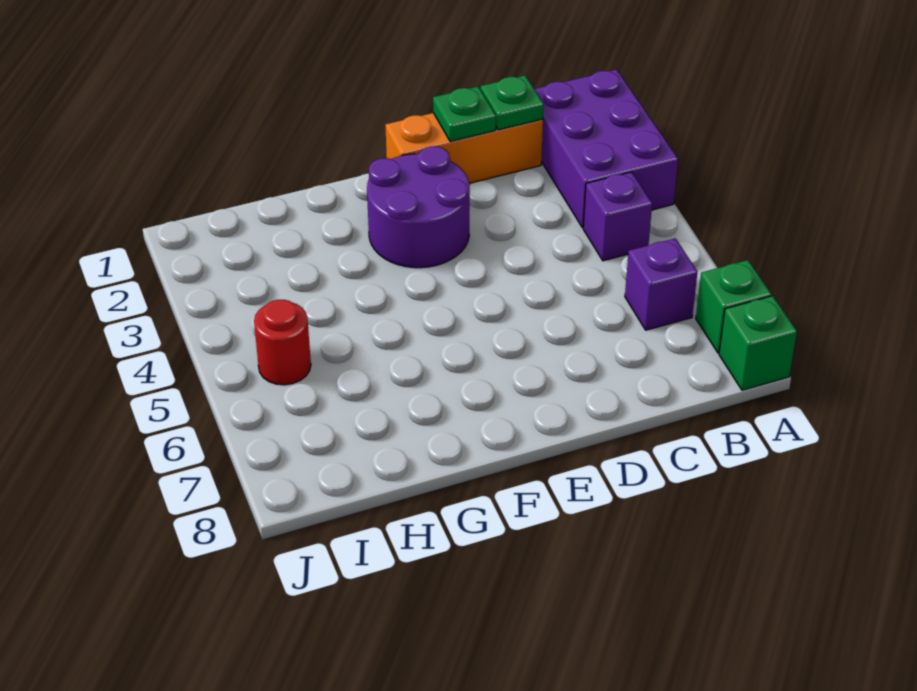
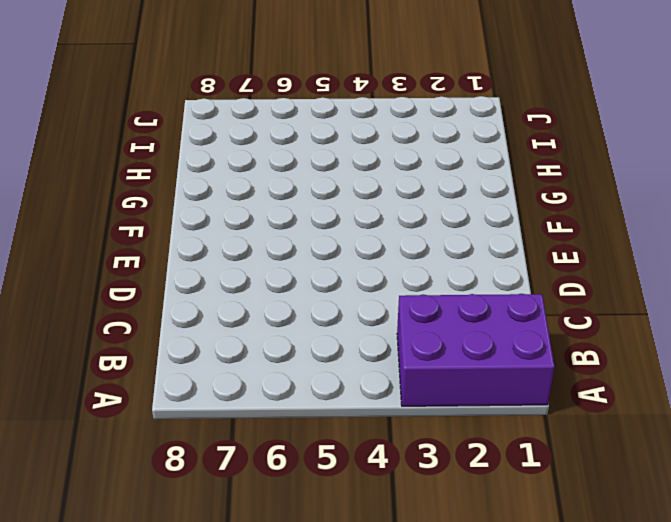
none -> green brick A7 level 1
none -> green brick A8 level 1

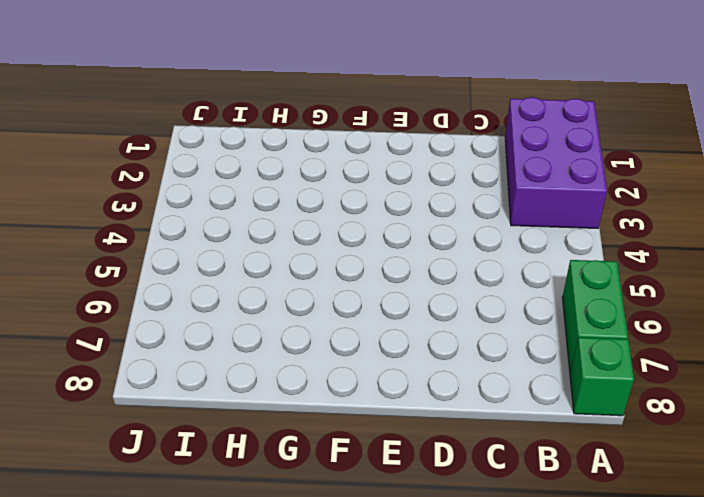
green brick A6:A7 level 1 -> green brick A7 level 1
none -> purple brick B4 level 1
none -> purple brick B6 level 1

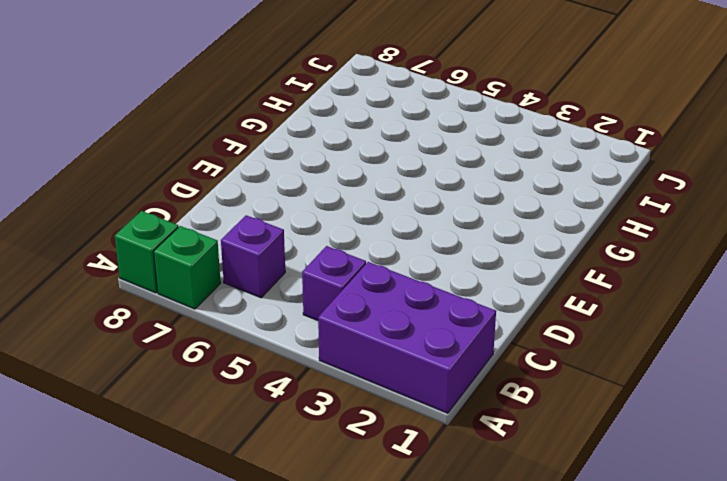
none -> orange brick C1:E1 level 1
none -> purple round brick E2:F3 level 1

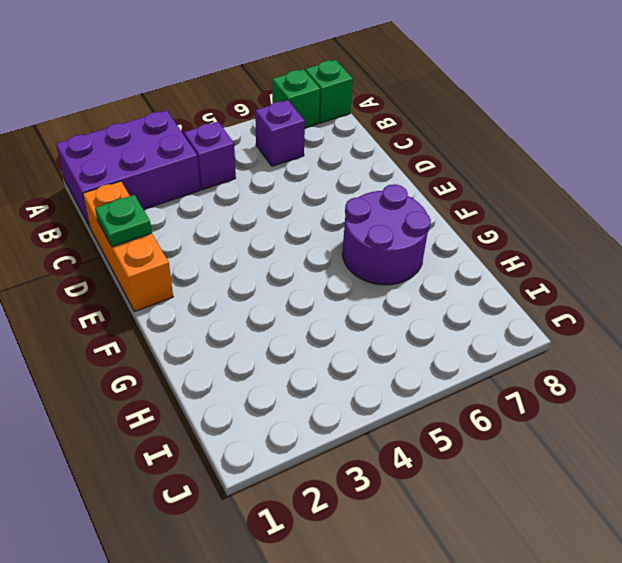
purple round brick F6:G7 level 1 -> purple round brick E2:F3 level 1
none -> red round brick I5 level 1
none -> green plate C1 level 2

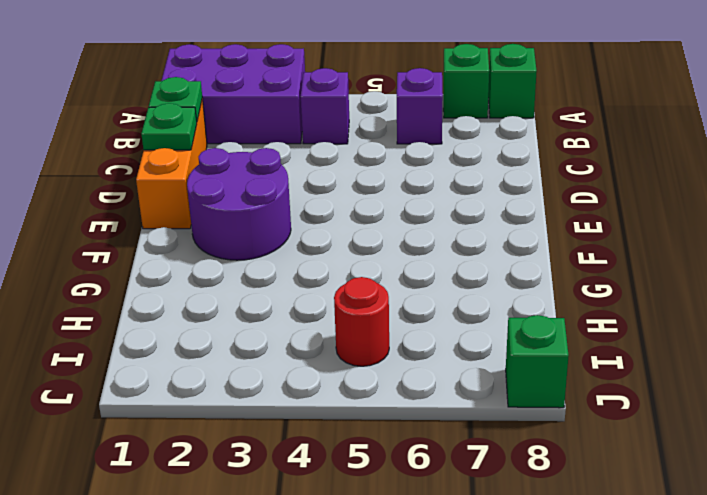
green brick J8 level 1 -> none

